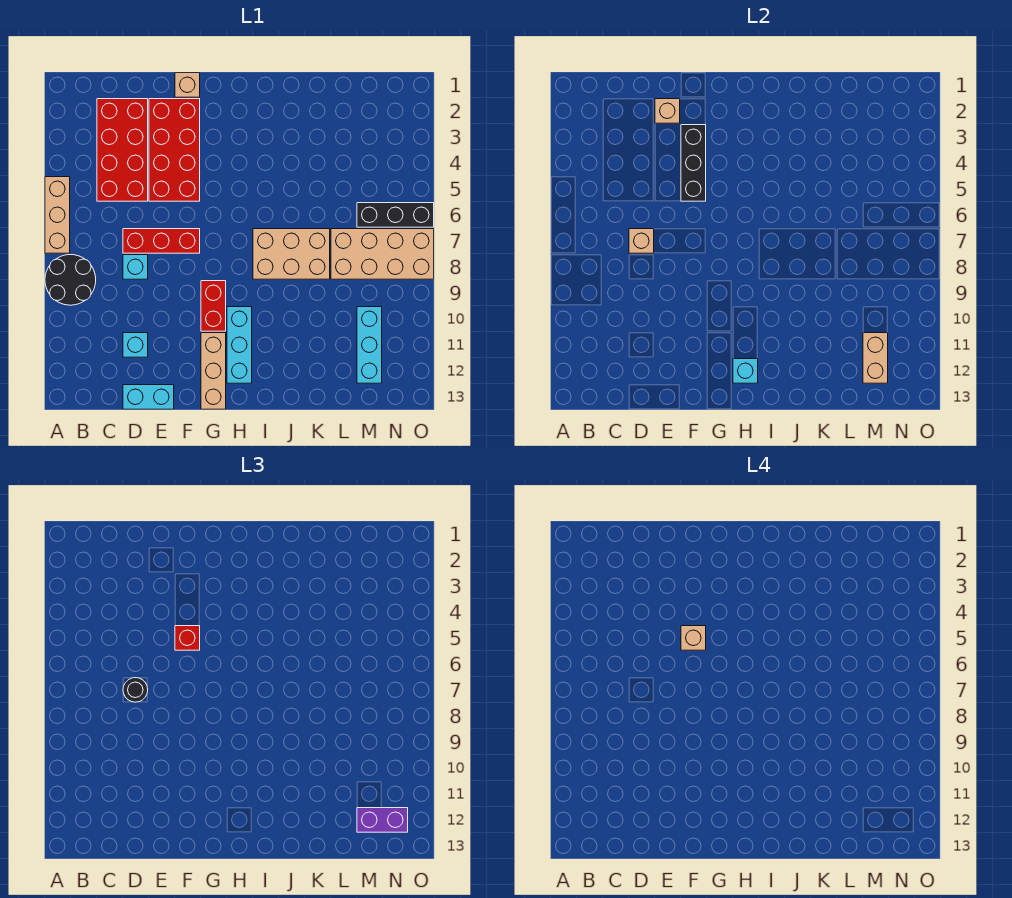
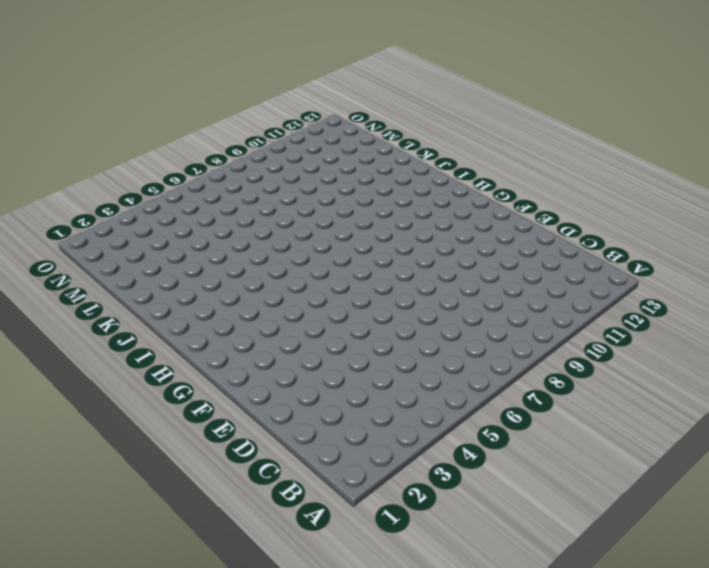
none -> tan brick A5:A7 level 1
none -> black round brick A8:B9 level 1
none -> red brick C2:D5 level 1

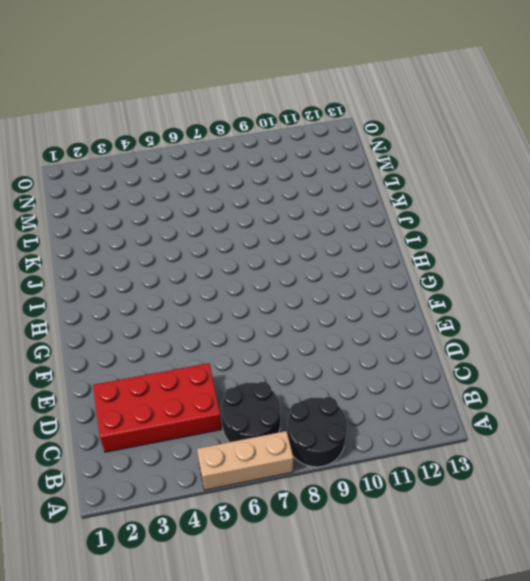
black round brick B6:C7 level 1 -> none
none -> red brick D7:F7 level 1
none -> cyan brick D8 level 1
none -> cyan brick D11 level 1

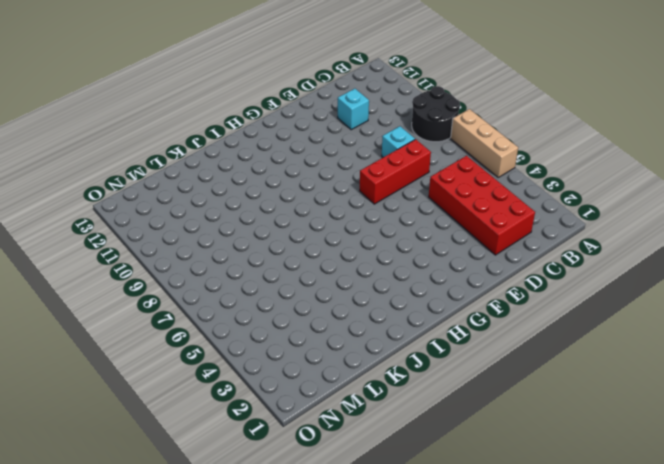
none -> cyan brick D13:E13 level 1
none -> red brick E2:F5 level 1
none -> tan brick F1 level 1

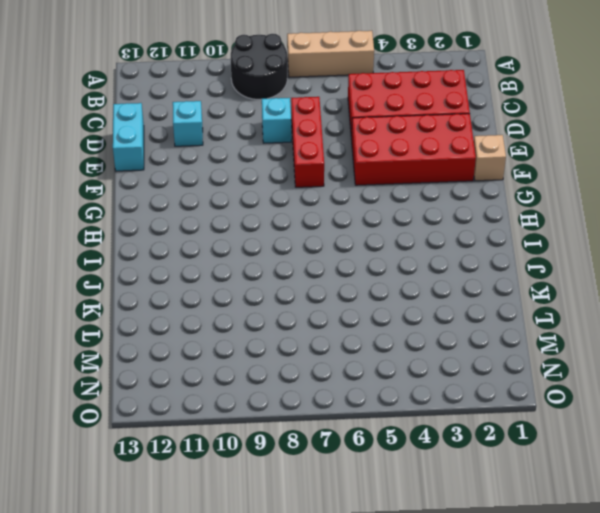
none -> red brick G9:G10 level 1
none -> tan brick G11:G13 level 1
none -> cyan brick H10:H12 level 1

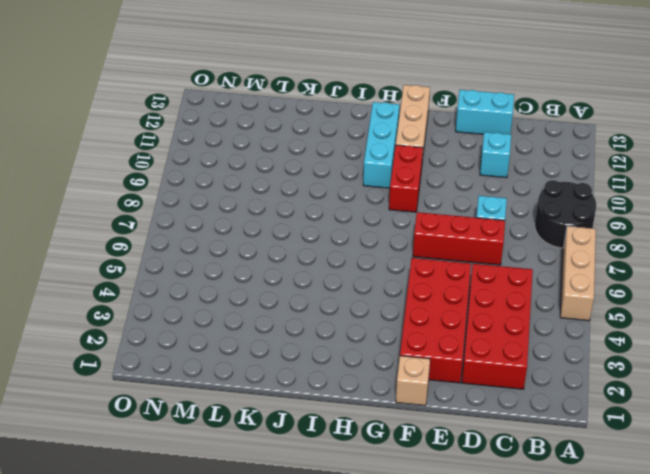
none -> tan brick I7:K8 level 1
none -> tan brick L7:O8 level 1
none -> black brick M6:O6 level 1

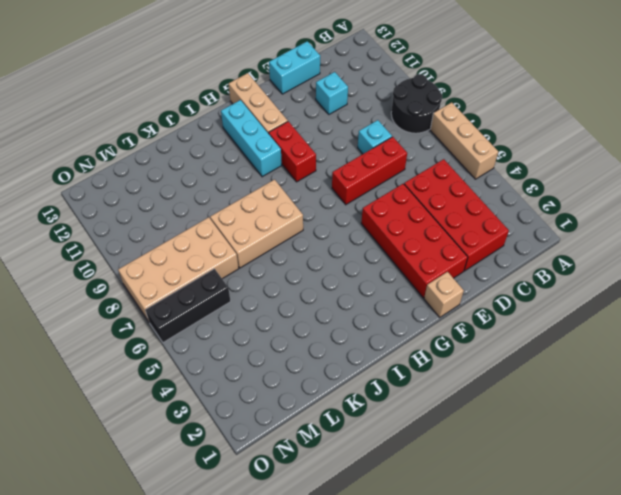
none -> cyan brick M10:M12 level 1
none -> tan brick D7 level 2
none -> tan brick E2 level 2

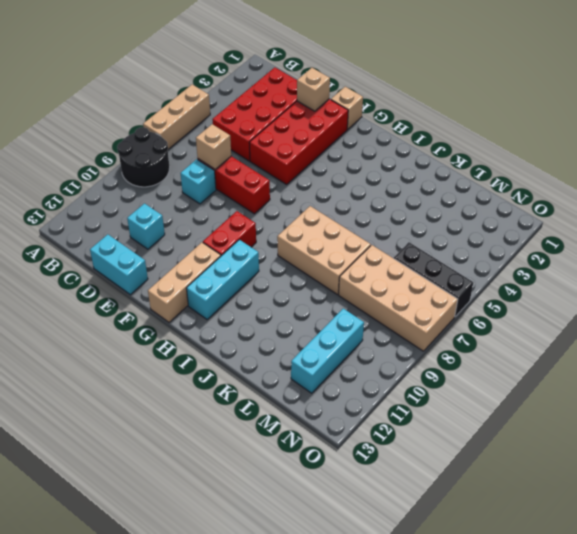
none -> black brick F3:F5 level 2
none -> cyan brick H12 level 2
none -> tan brick M11:M12 level 2

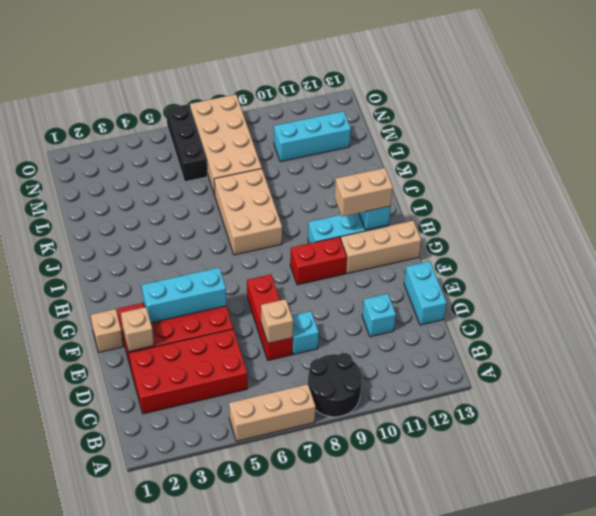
cyan brick F3:F5 level 2 -> black brick F3:F5 level 2
tan brick H11:H12 level 3 -> tan brick M11:M12 level 2
none -> black round brick D7 level 3
none -> red brick F5 level 3
none -> purple brick M12:N12 level 3

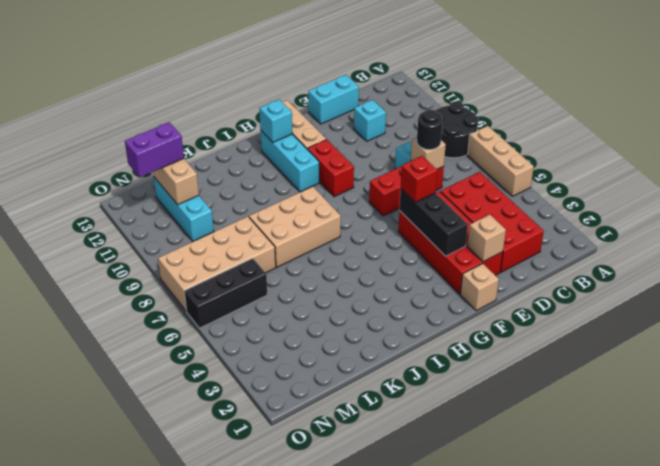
none -> tan brick F5 level 4

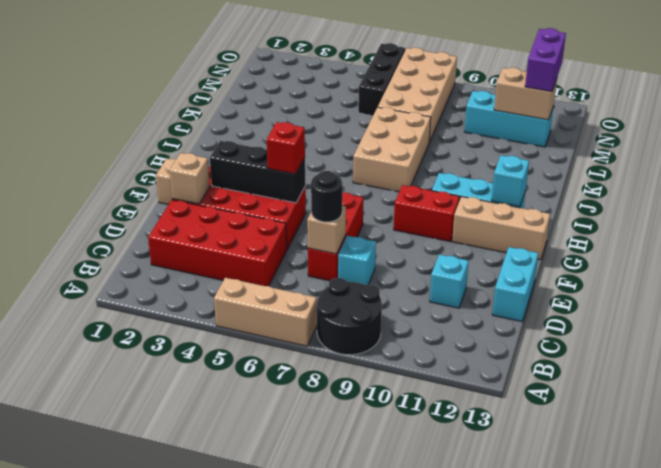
none -> tan brick F5 level 4

